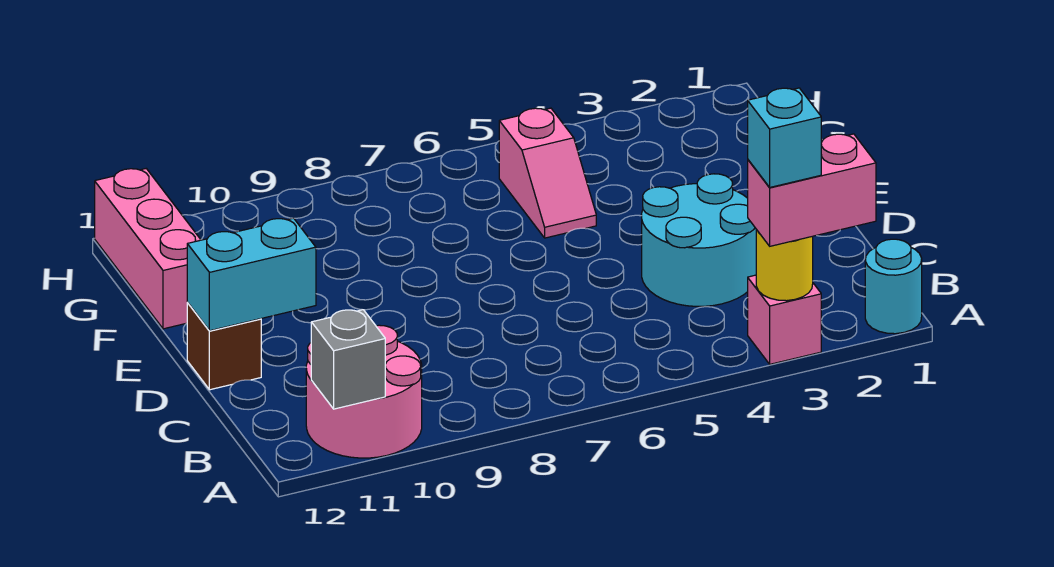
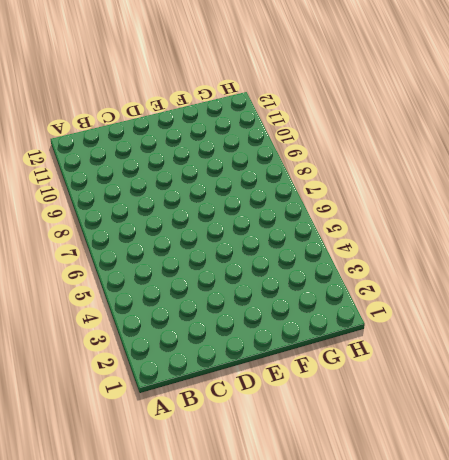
none -> cyan round brick A1 level 1
none -> pink brick A3 level 1
none -> pink round brick A10:B11 level 1

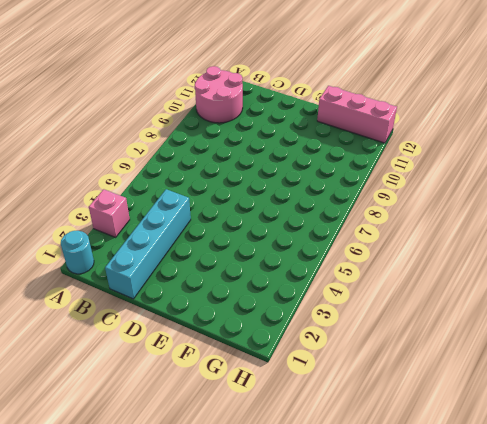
cyan brick C1:C4 level 1 -> cyan round brick C3:D4 level 1
none -> brown brick D12 level 1
none -> pink slope F5:G5 level 1 top G
none -> yellow round brick A3 level 2

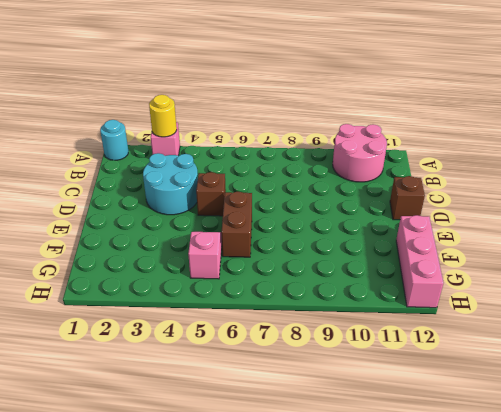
brown brick D5 level 1 -> none
brown brick E6:F6 level 1 -> none
none -> grey brick A11 level 2
none -> cyan brick D11:D12 level 2
none -> pink brick A2:A3 level 3

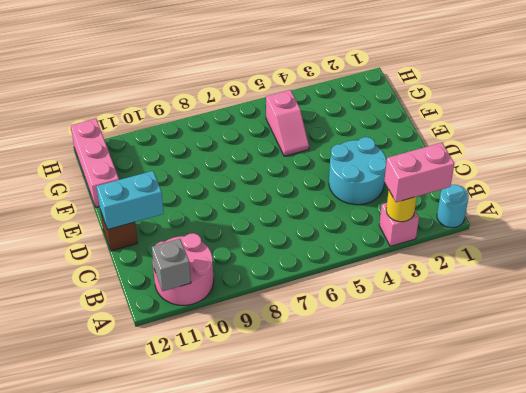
none -> cyan brick A3 level 4

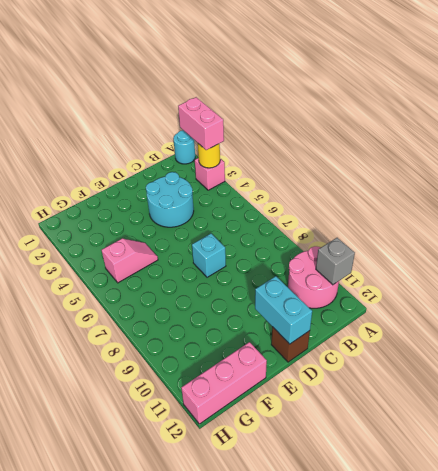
cyan brick D7 level 1 -> cyan brick A3 level 4

